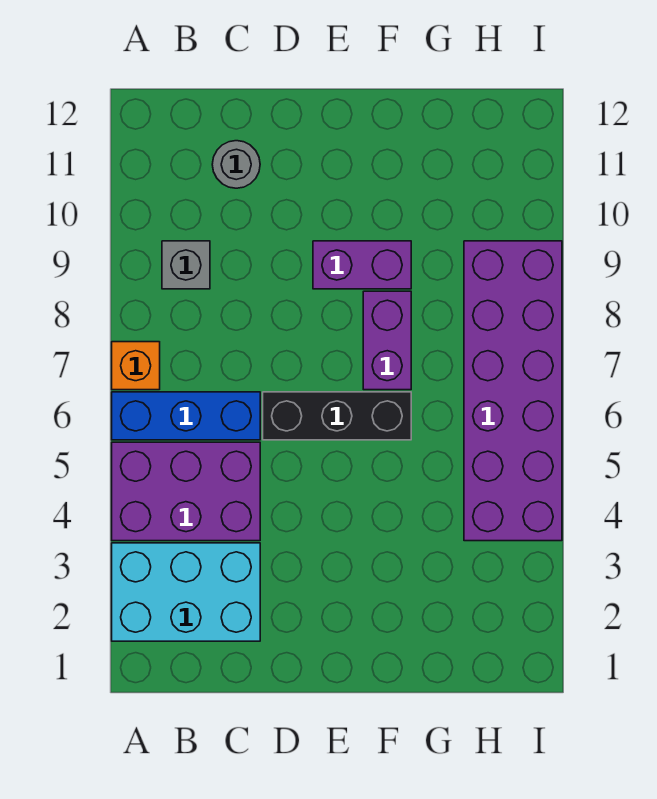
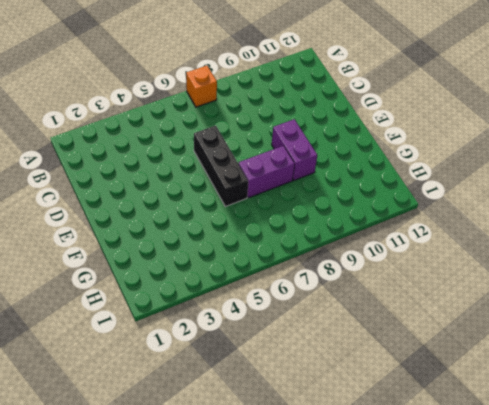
none -> cyan brick A2:C3 level 1
none -> purple brick A4:C5 level 1

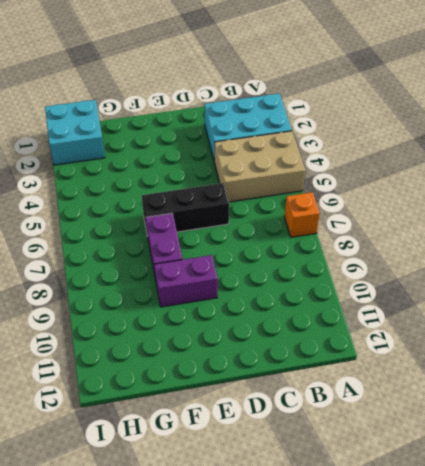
tan brick A4:C5 level 1 -> purple brick A4:C5 level 1
cyan brick H1:I2 level 1 -> none
none -> blue brick A6:C6 level 1
none -> grey brick B9 level 1

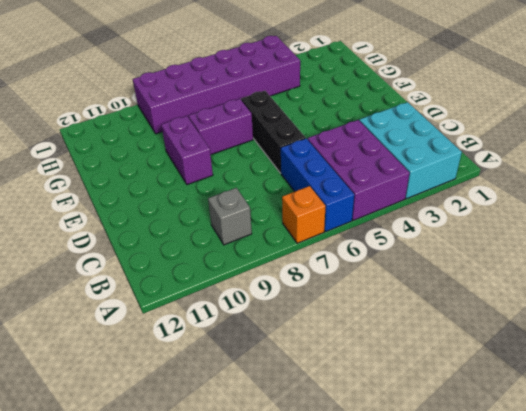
none -> grey round brick C11 level 1

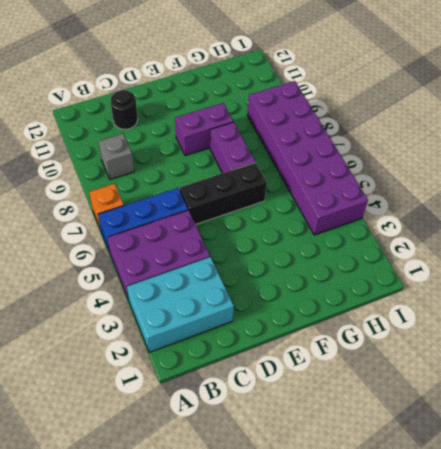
black round brick C11 level 1 -> grey round brick C11 level 1

